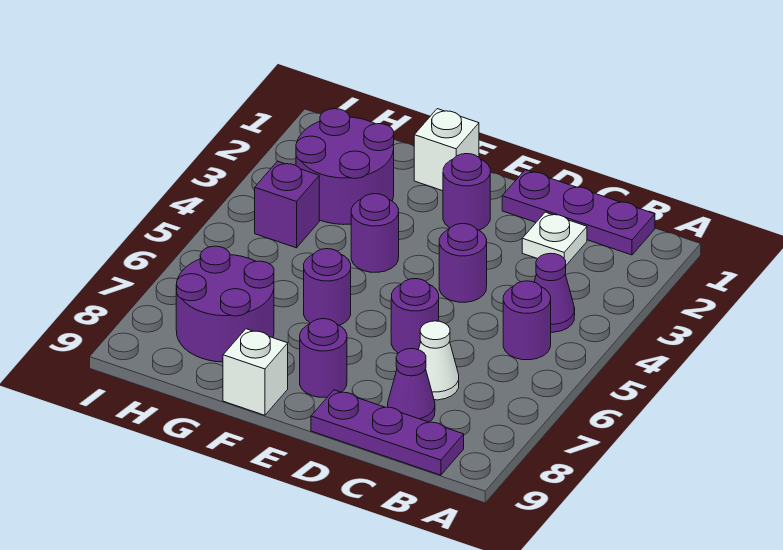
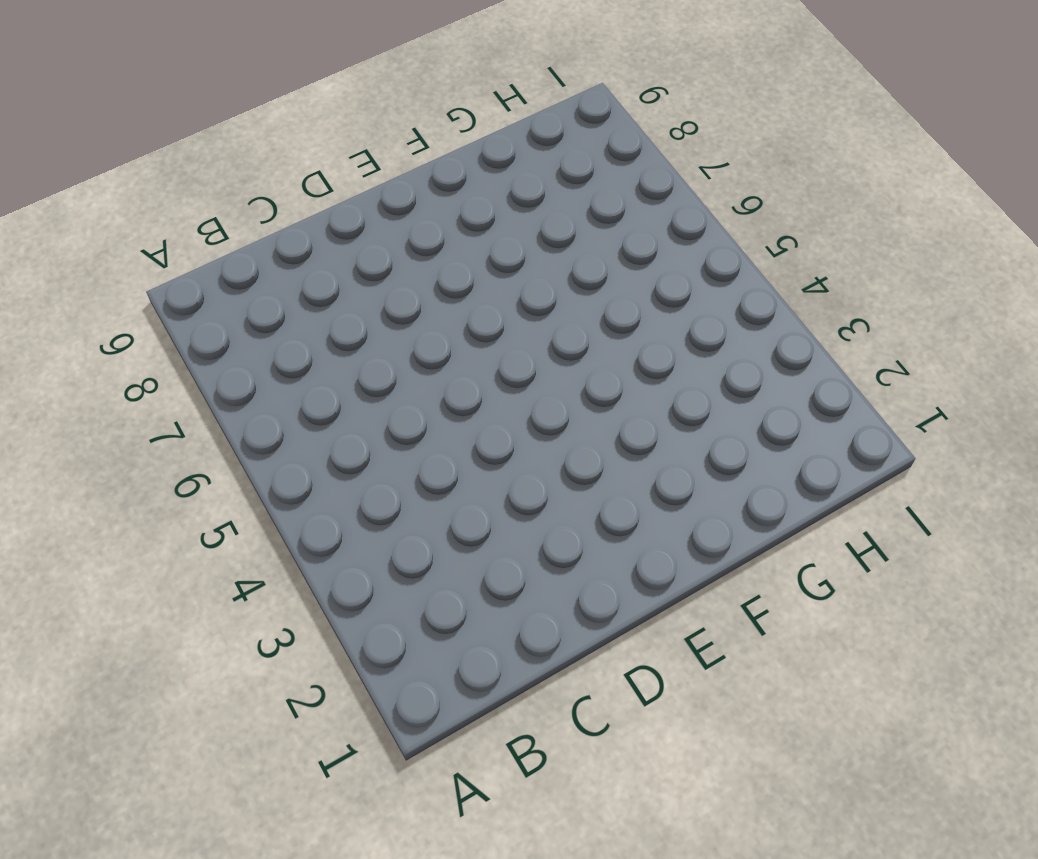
none -> purple plate B1:D1 level 1
none -> purple cone B4 level 1
none -> purple round brick B5 level 1

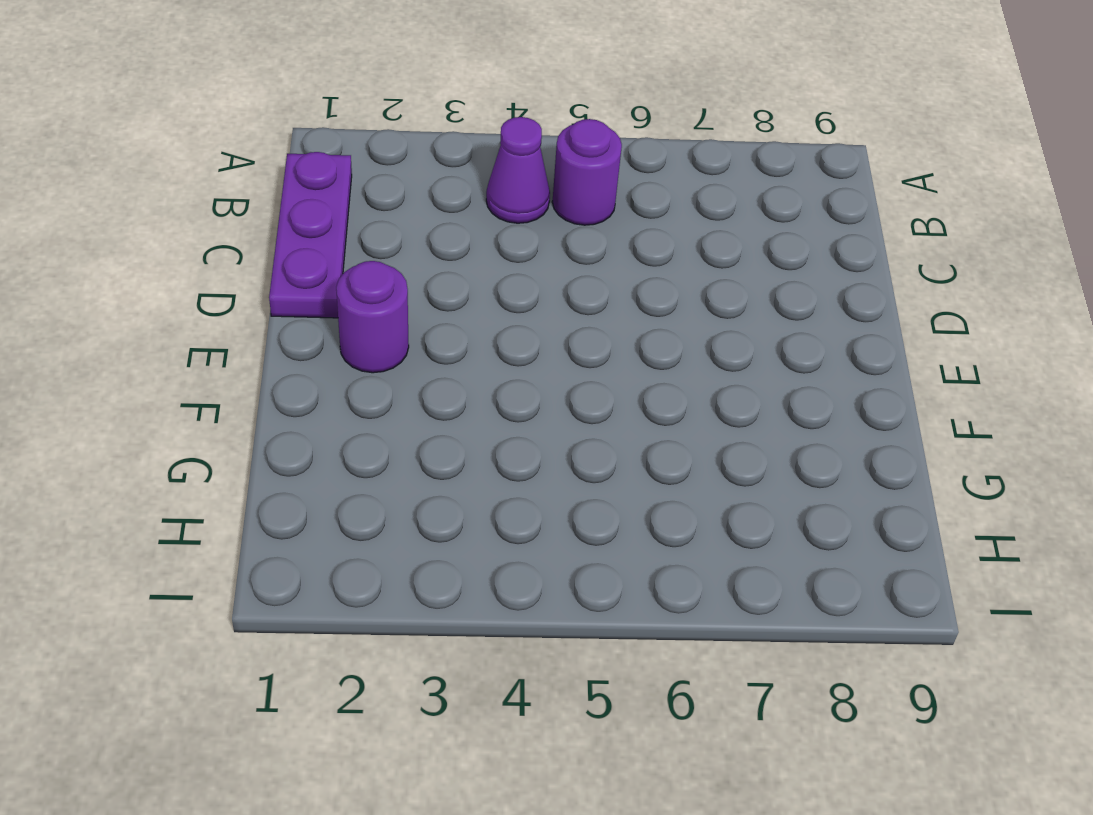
none -> purple plate B9:D9 level 1
none -> white plate C2 level 1
none -> white cone C7 level 1

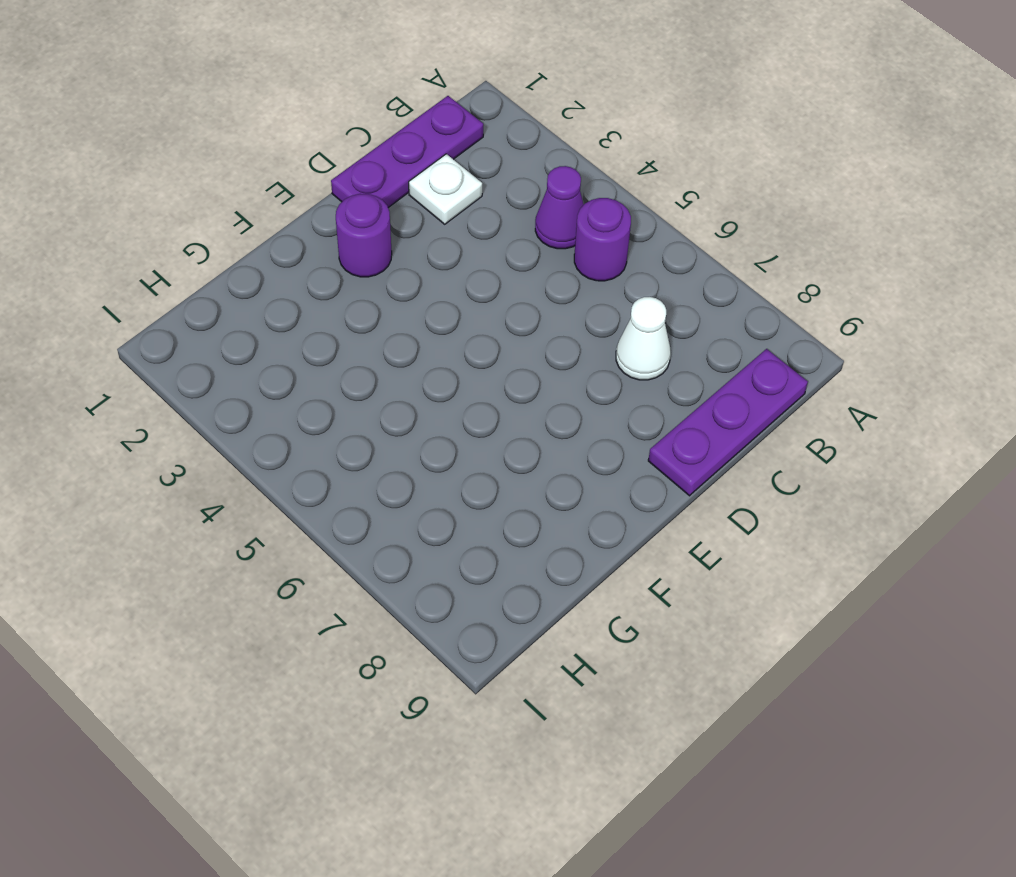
none -> purple cone C8 level 1
none -> purple round brick D4 level 1
none -> purple round brick D6 level 1

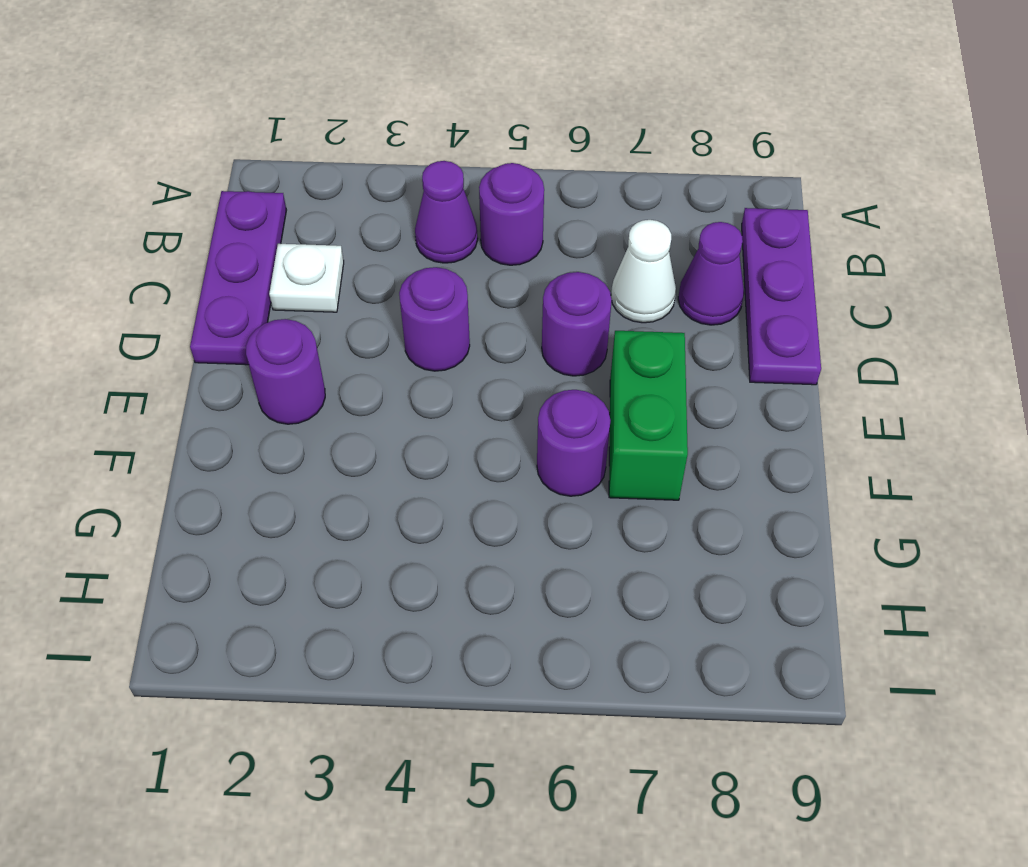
green brick E7:F7 level 1 -> none
none -> purple round brick E8 level 1
none -> white brick F1 level 1
none -> purple round brick F4 level 1

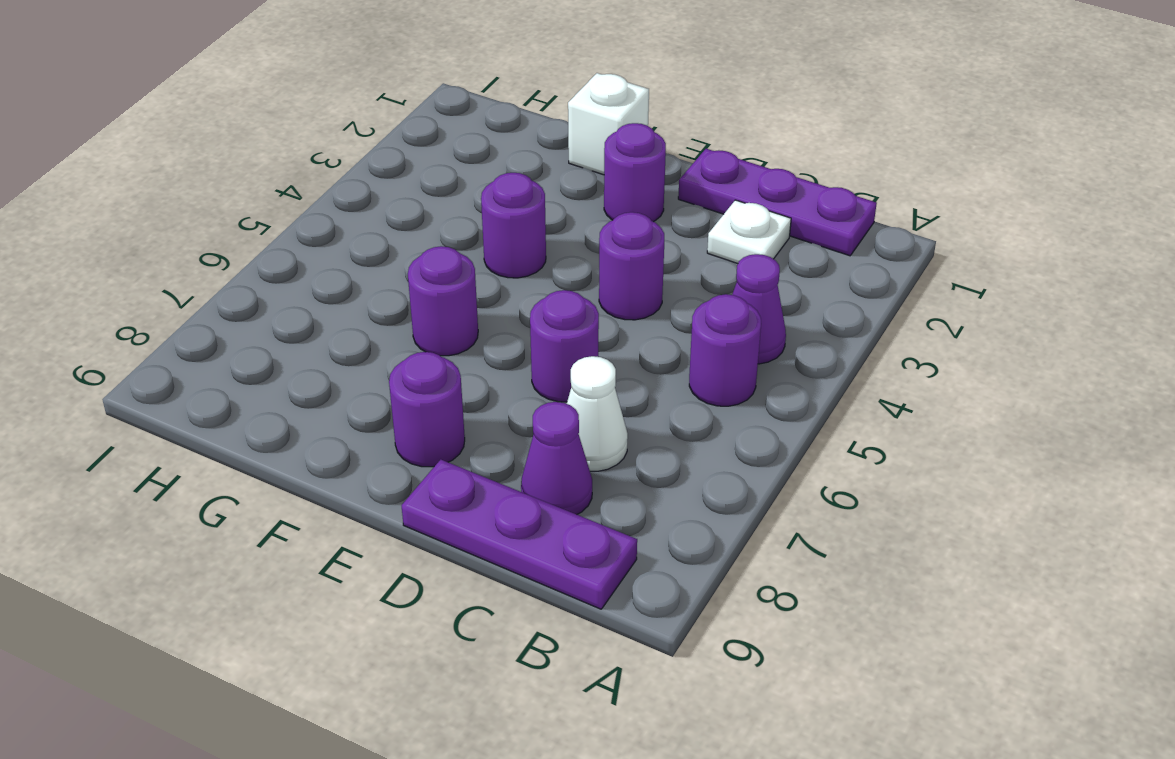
none -> white brick F9 level 1
none -> purple round brick G2:H3 level 1
none -> purple round brick G7:H8 level 1

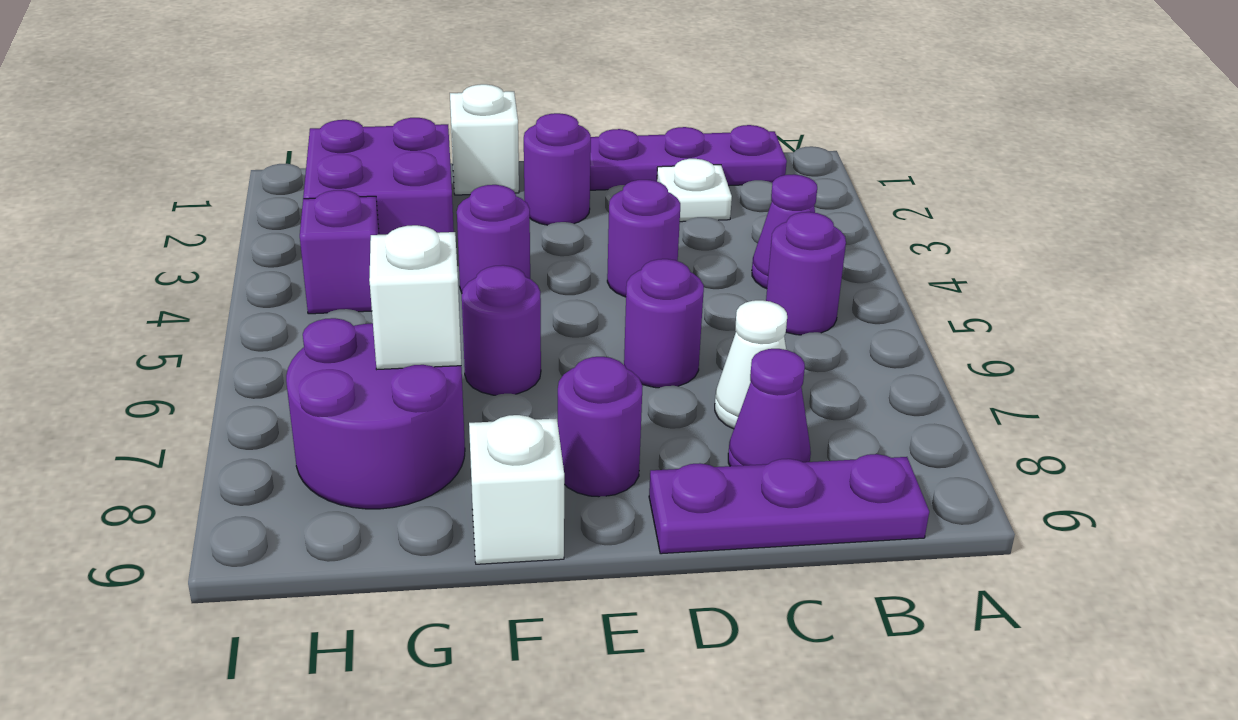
purple brick G2:H3 level 1 -> purple round brick G2:H3 level 1
white brick G7 level 2 -> none

